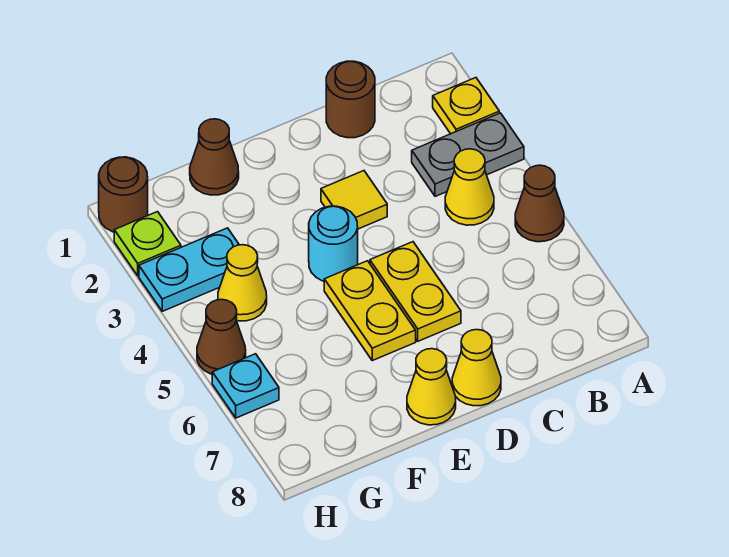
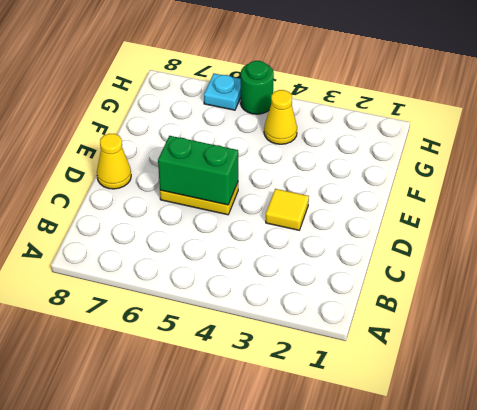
green brick D5:D6 level 2 -> none
green round brick H5 level 1 -> brown cone H5 level 1
none -> yellow plate A2 level 1
none -> grey plate A3:B3 level 1
none -> brown cone A5 level 1

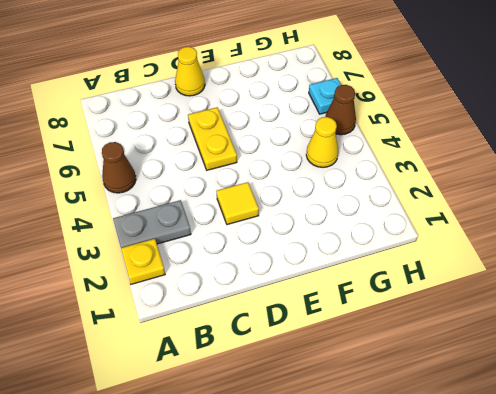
none -> yellow cone B4 level 1
none -> brown round brick C1 level 1
none -> cyan round brick E4 level 1

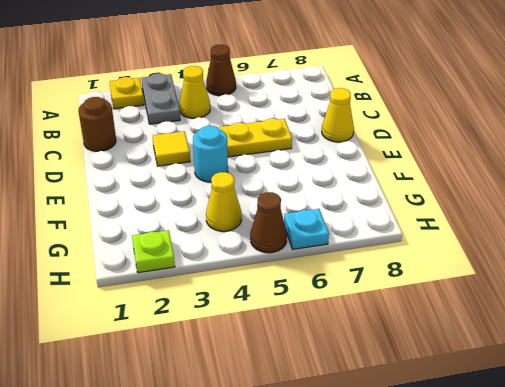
none -> yellow plate E5:E6 level 1
none -> yellow cone E8 level 1
none -> brown cone F1 level 1

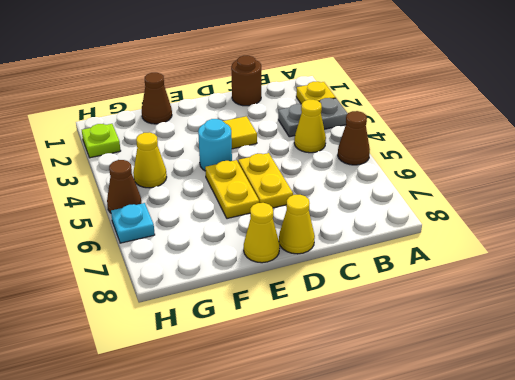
none -> cyan plate G3:H3 level 1
none -> brown round brick H1 level 1

